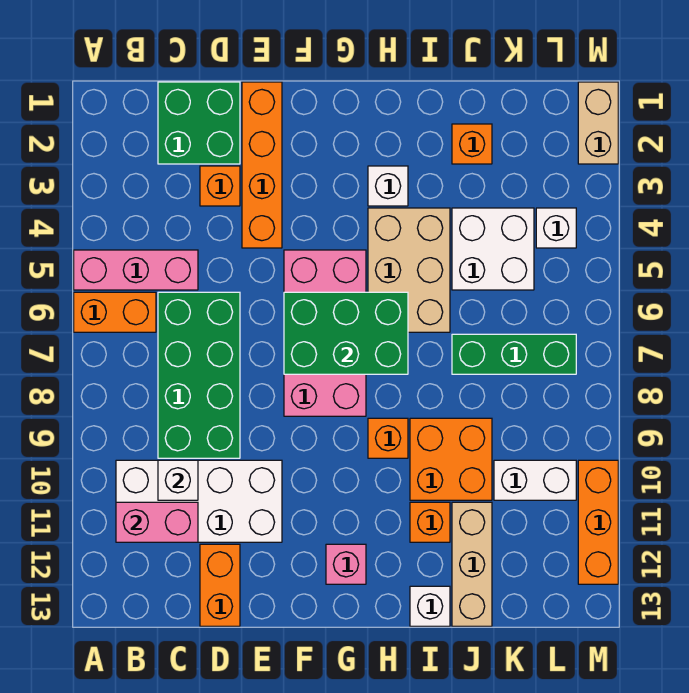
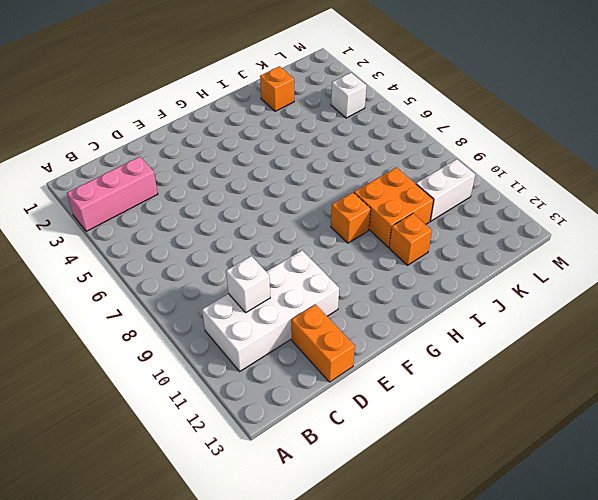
pink brick A3:C3 level 1 -> pink brick A5:C5 level 1
none -> orange brick A6:B6 level 1
none -> green brick C1:D2 level 1
none -> green brick C6:D9 level 1

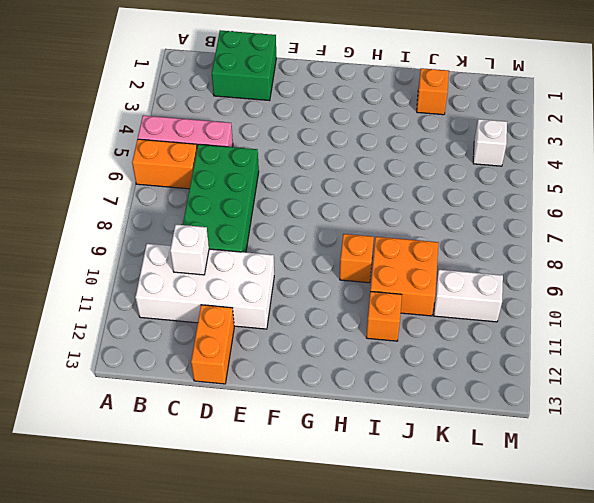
none -> orange brick D3 level 1
none -> orange brick E1:E4 level 1
none -> pink brick F5:G8 level 1

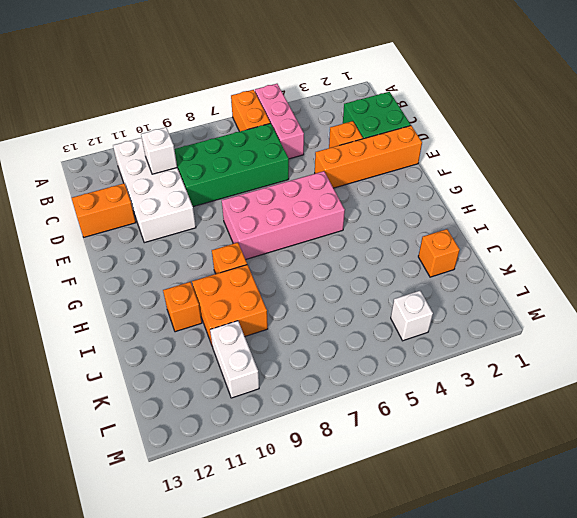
none -> pink brick G12 level 1
none -> white brick H3 level 1
none -> tan brick H4:I6 level 1

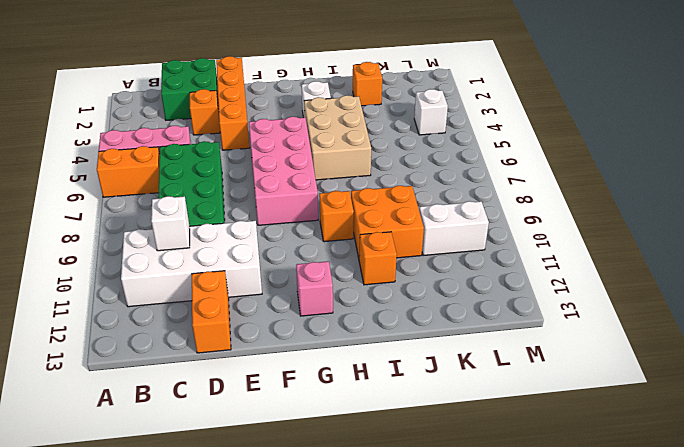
none -> white brick I13 level 1
none -> white brick J4:K5 level 1
none -> green brick J7:L7 level 1

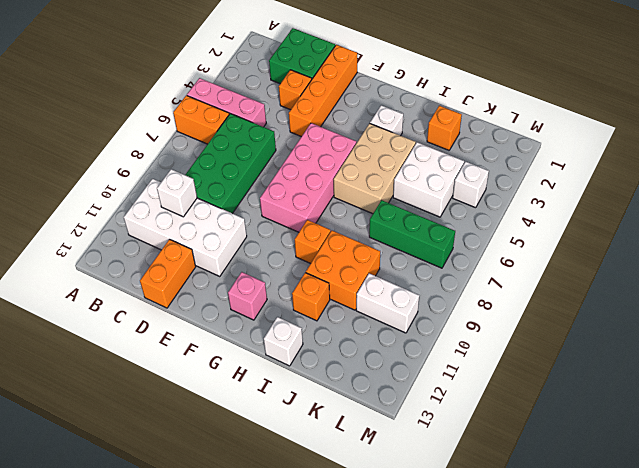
none -> tan brick J11:J13 level 1
none -> tan brick M1:M2 level 1
none -> orange brick M10:M12 level 1

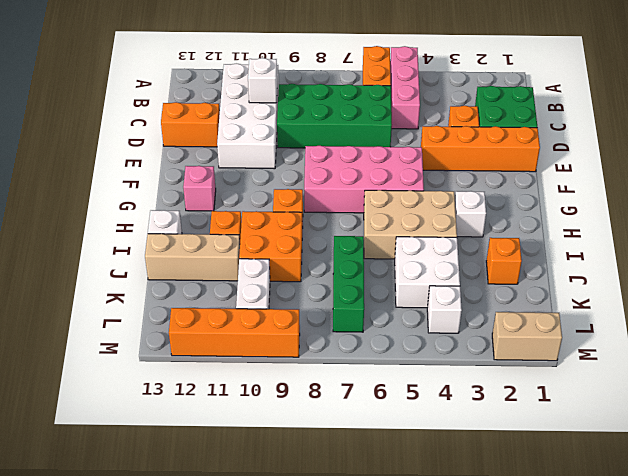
orange brick M9:M12 level 1 -> orange brick M10:M12 level 1
none -> pink brick B11:C11 level 2
none -> green brick F6:H7 level 2

